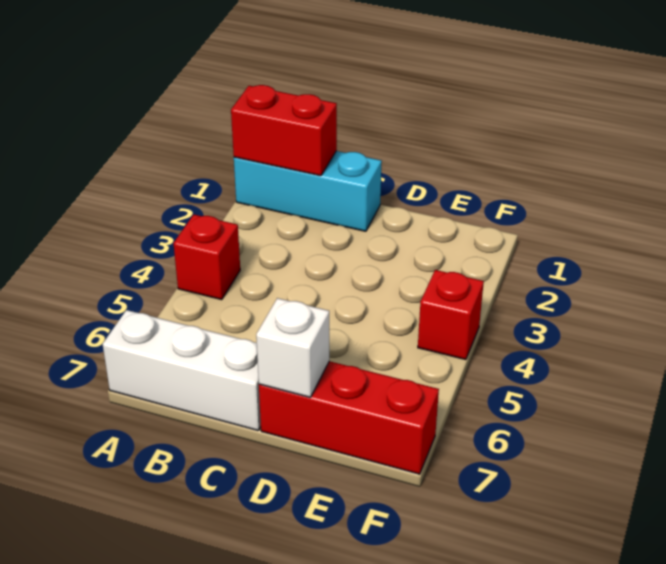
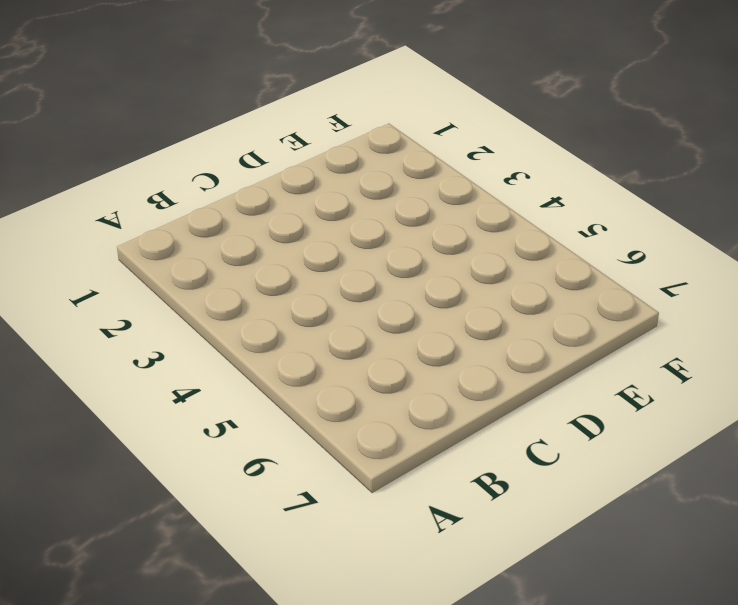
none -> cyan brick A1:C1 level 1
none -> red brick A4 level 1

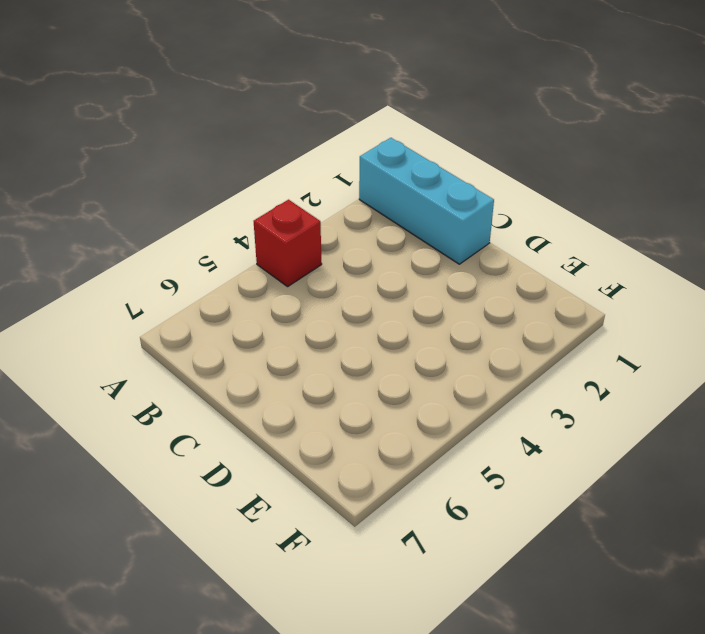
none -> white brick A7:C7 level 1
none -> red brick D7:F7 level 1

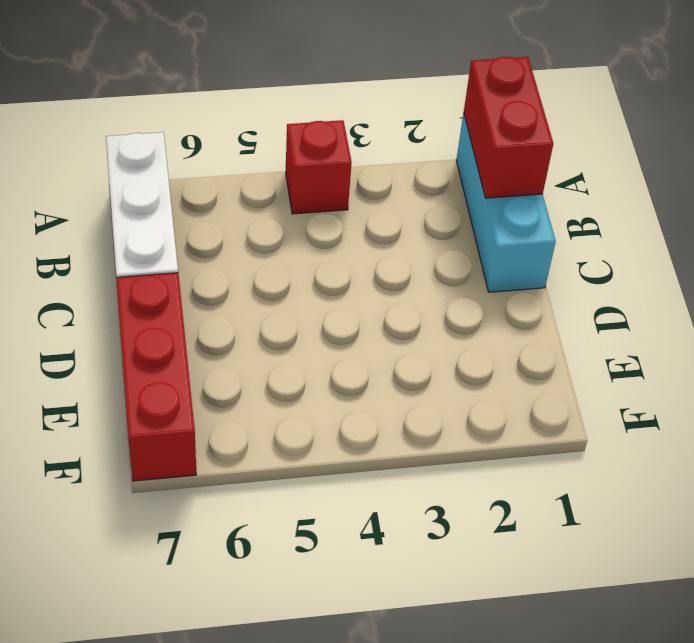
none -> red brick F4 level 1
none -> white brick D7 level 2

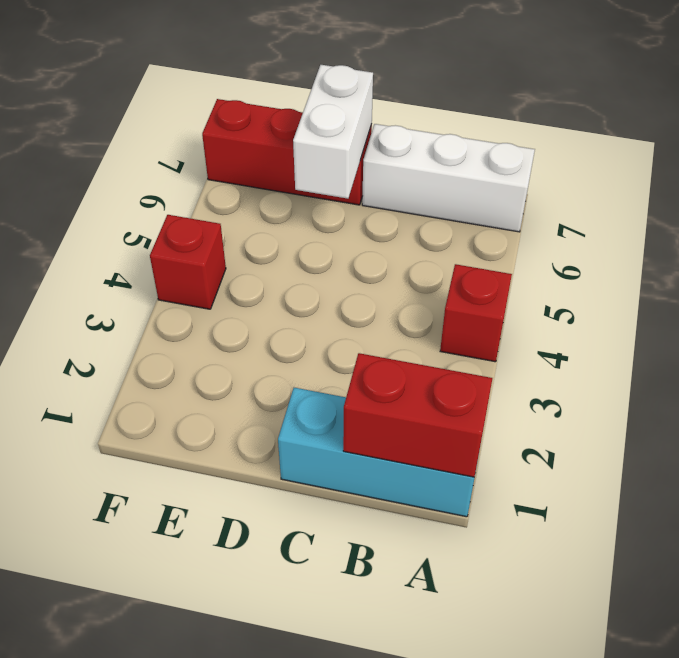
white brick D6:D7 level 2 -> white brick D7 level 2

